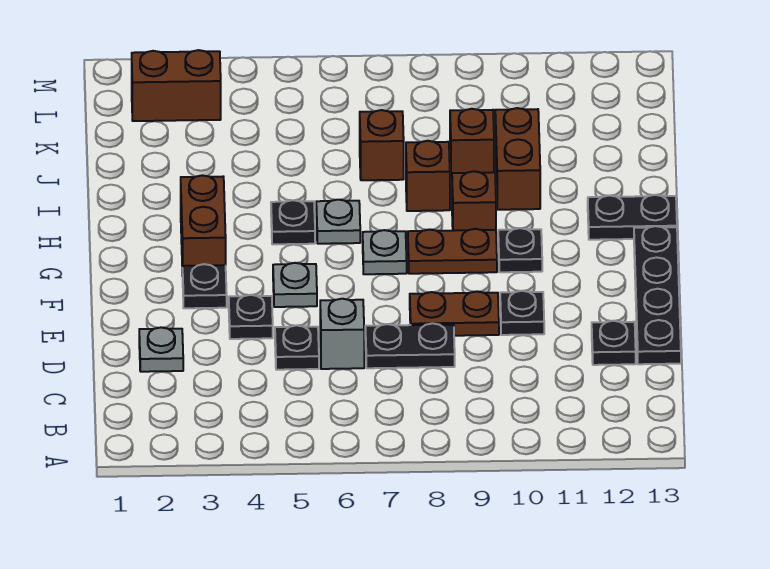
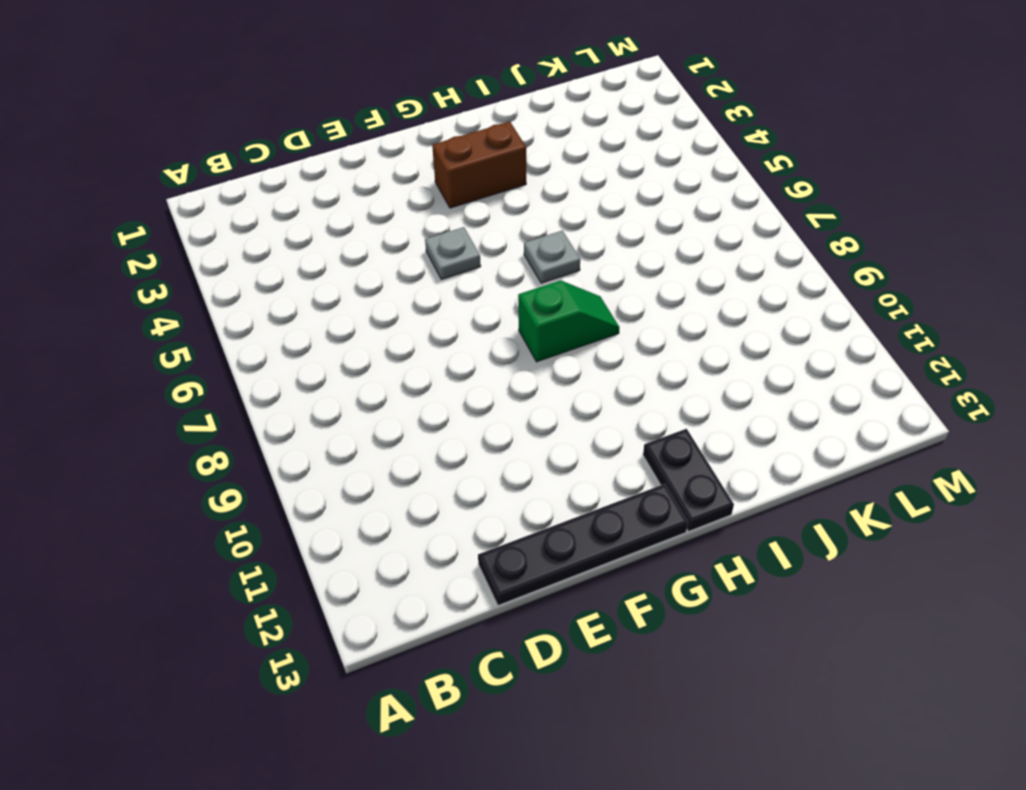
green slope G8:H8 level 1 top G -> brown plate G8:G9 level 1
none -> grey plate D2 level 1
none -> black plate D5 level 1
none -> grey brick D6 level 1

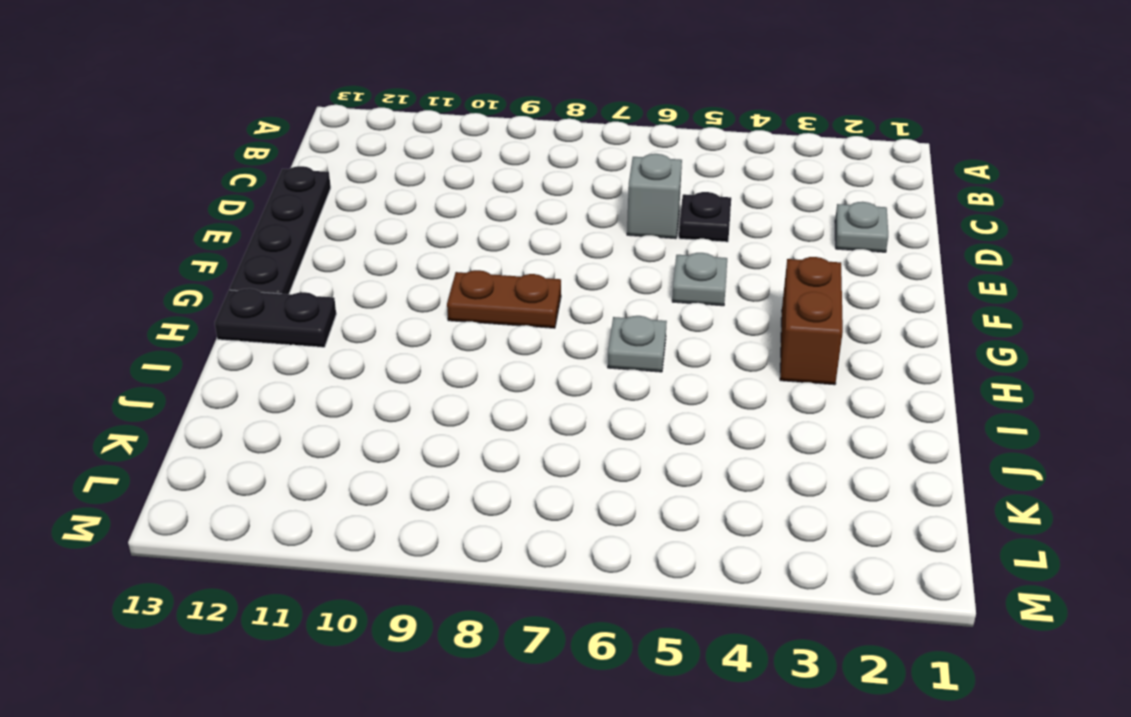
none -> black plate D7:D8 level 1
none -> black plate D12 level 1
none -> black plate E4 level 1

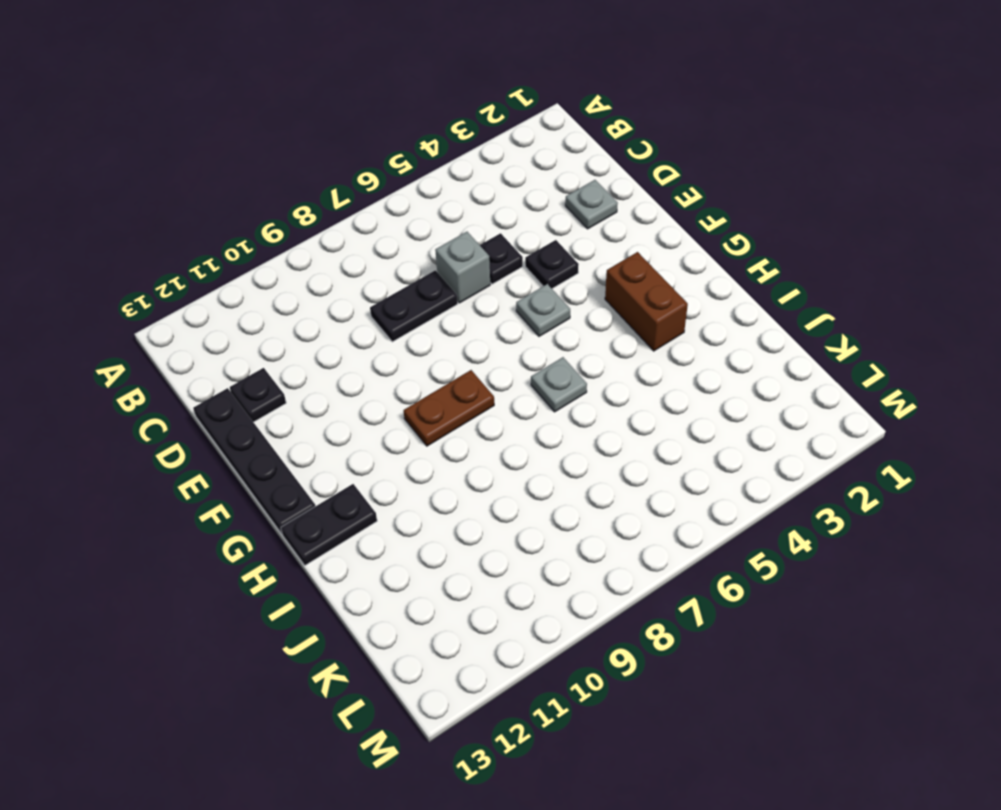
none -> brown plate E8:E9 level 1
none -> black plate E10 level 1
none -> black plate F3 level 1

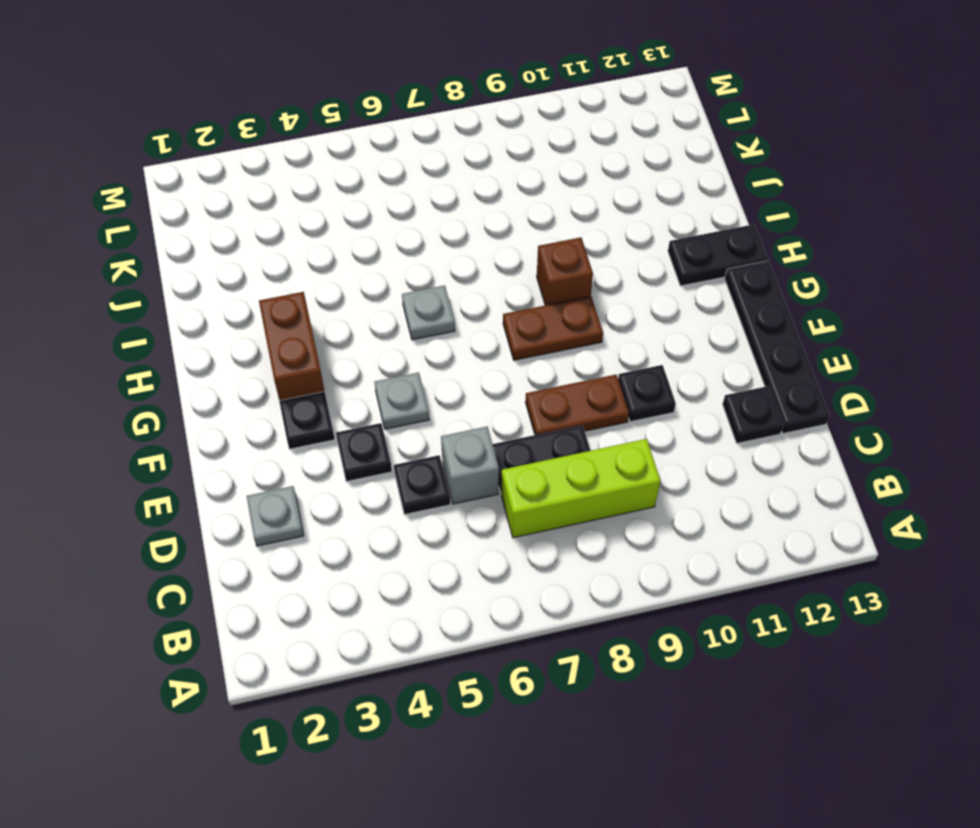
lime brick C7:C9 level 1 -> none
none -> grey plate G7 level 1
none -> black plate G10 level 1
none -> black plate H5 level 1

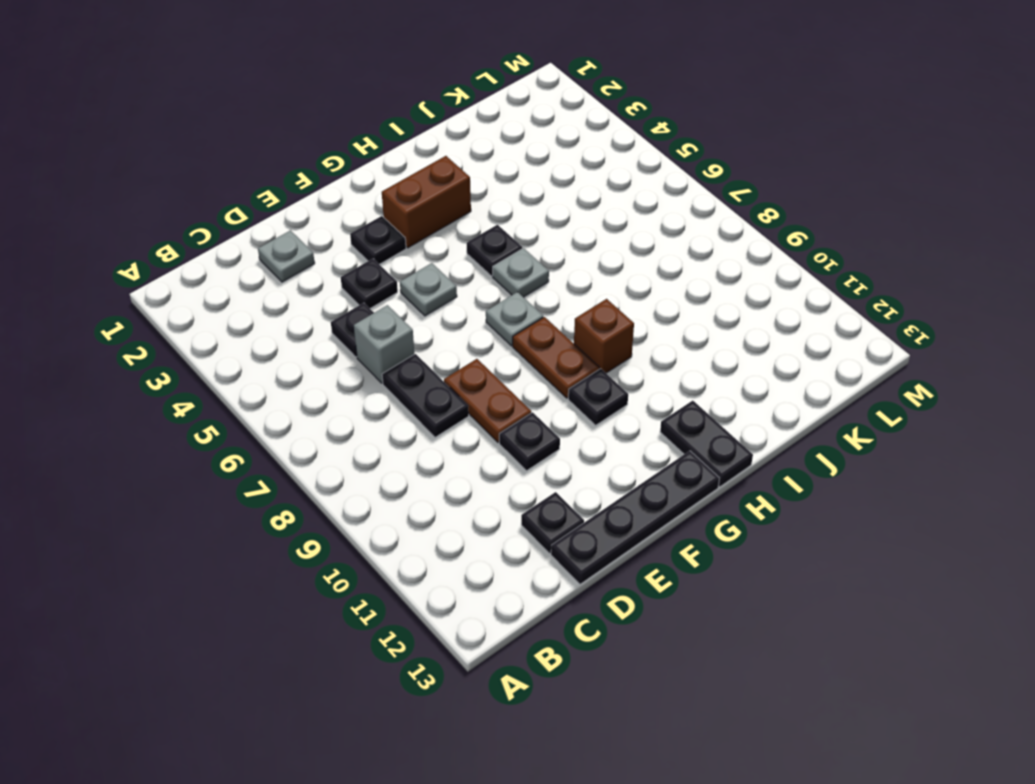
none -> brown brick I8 level 1
none -> brown brick I10:J10 level 1
none -> brown brick J7 level 1

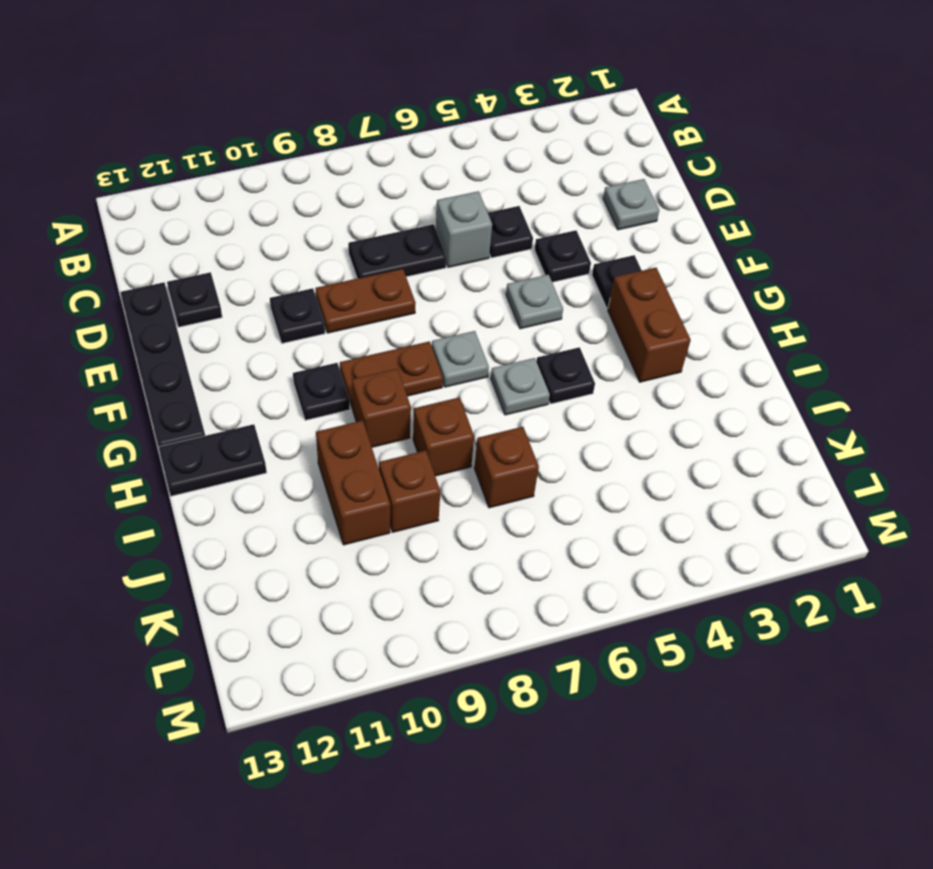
none -> brown brick L2:L3 level 1

